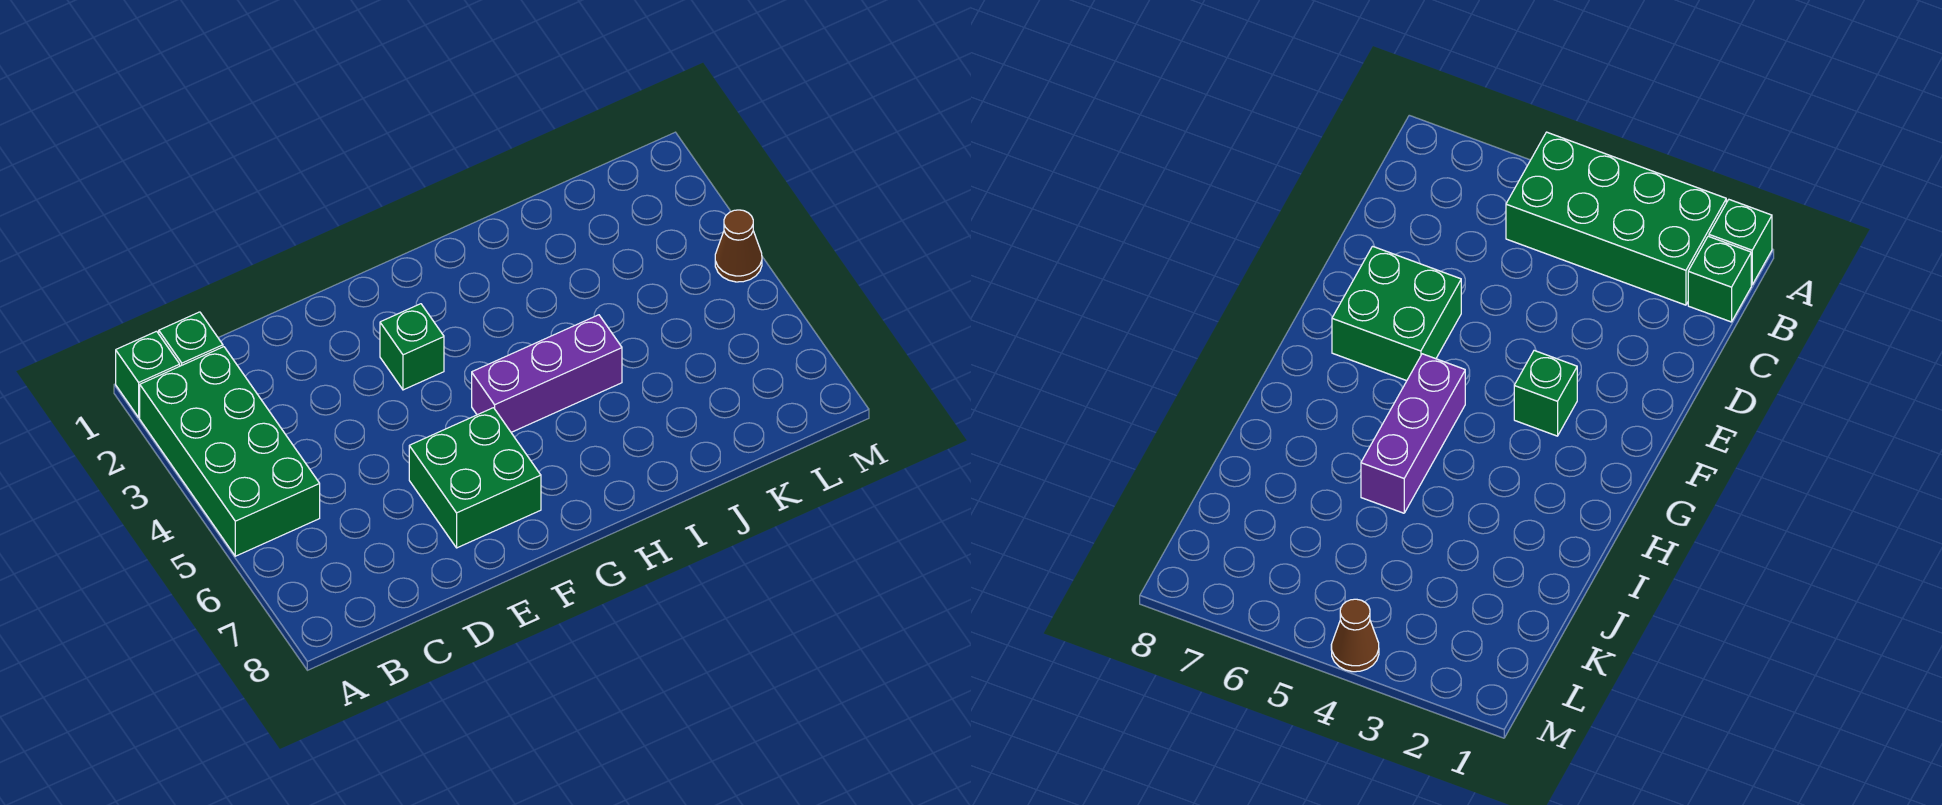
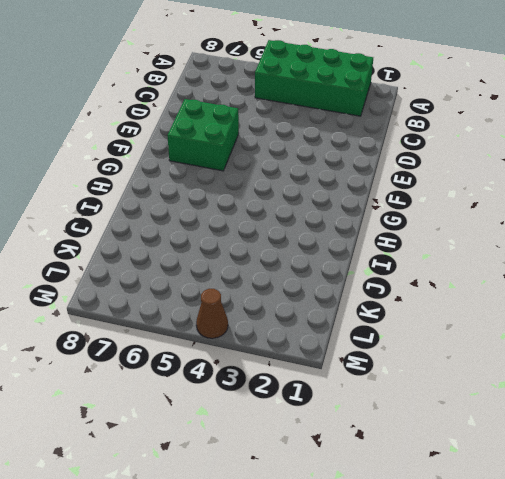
none -> green brick A1 level 1
none -> green brick B1 level 1

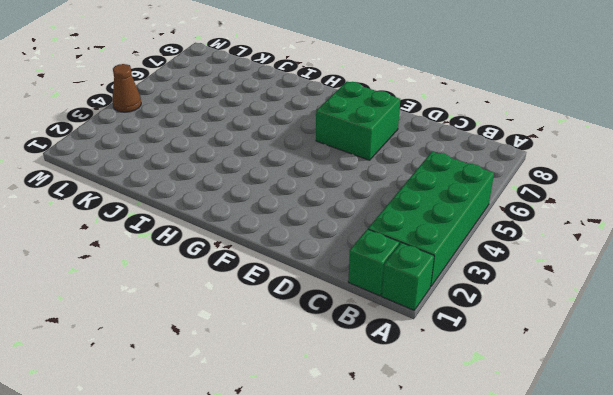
none -> green brick F3 level 1
none -> purple brick G5:I5 level 1

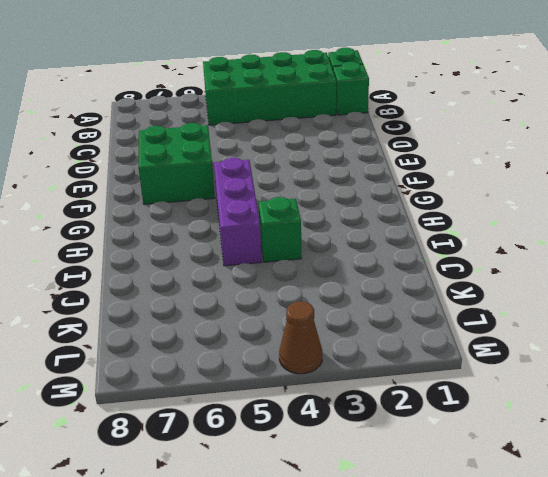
green brick I4 level 1 -> green brick F3 level 1

